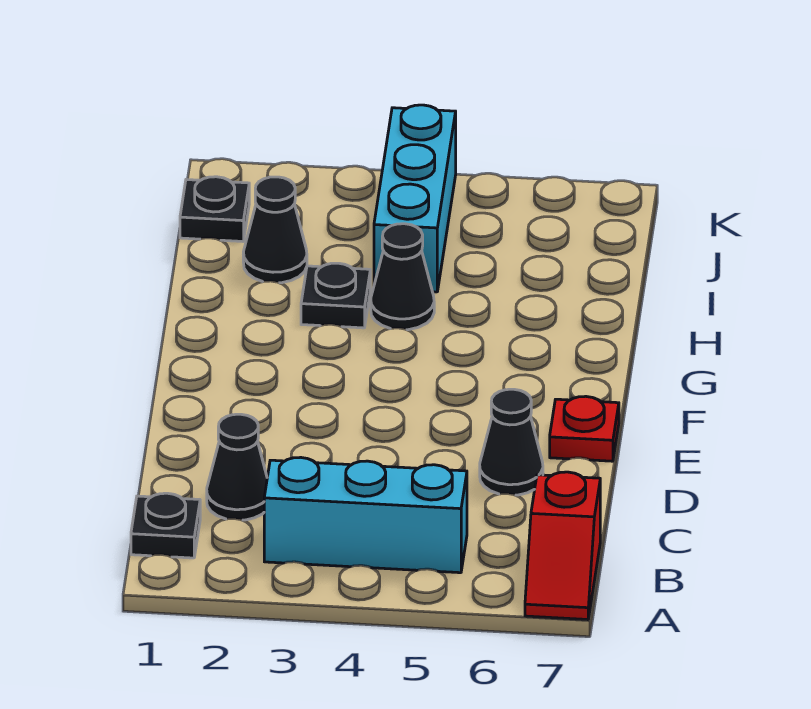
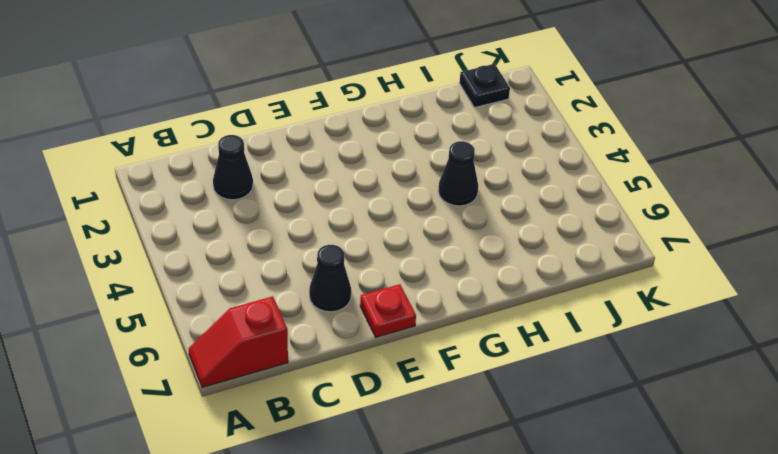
none -> black plate B1 level 1
none -> cyan brick B3:B5 level 1

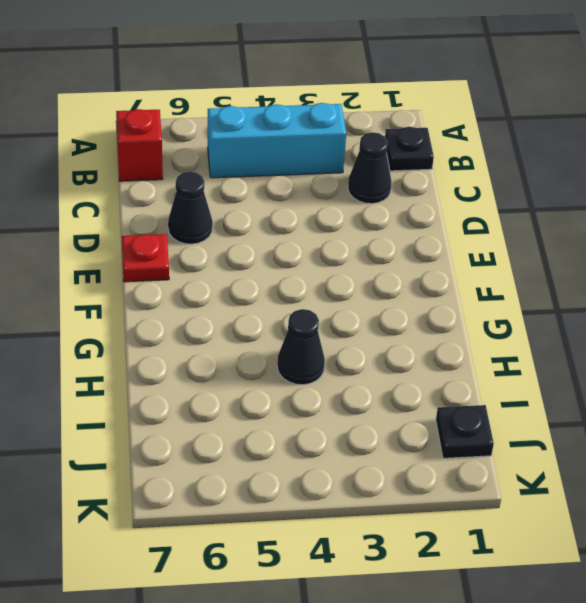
none -> black plate H3 level 1
none -> black cone I2 level 1

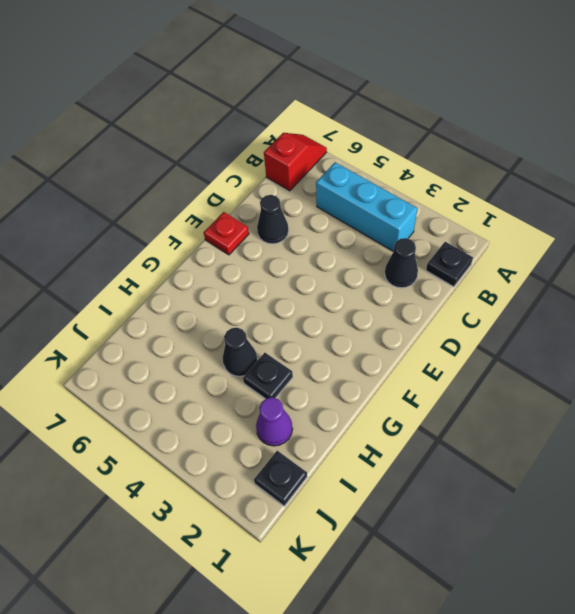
purple cone I2 level 1 -> black cone I2 level 1
none -> cyan brick I4:K4 level 1

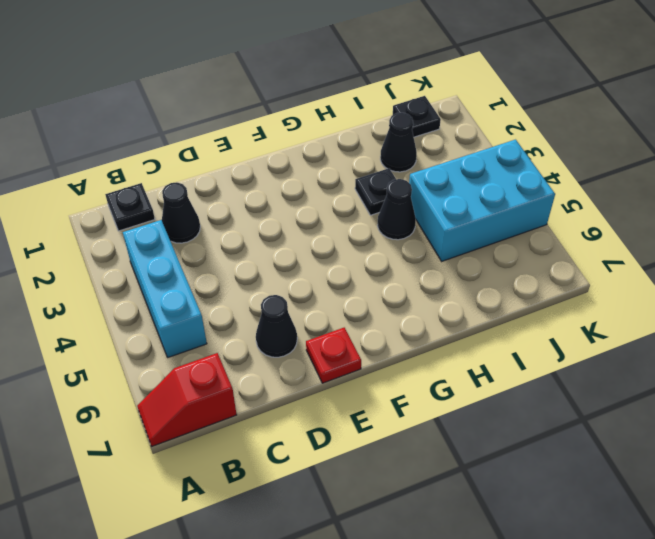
cyan brick I4:K5 level 1 -> cyan brick I4:K4 level 1

